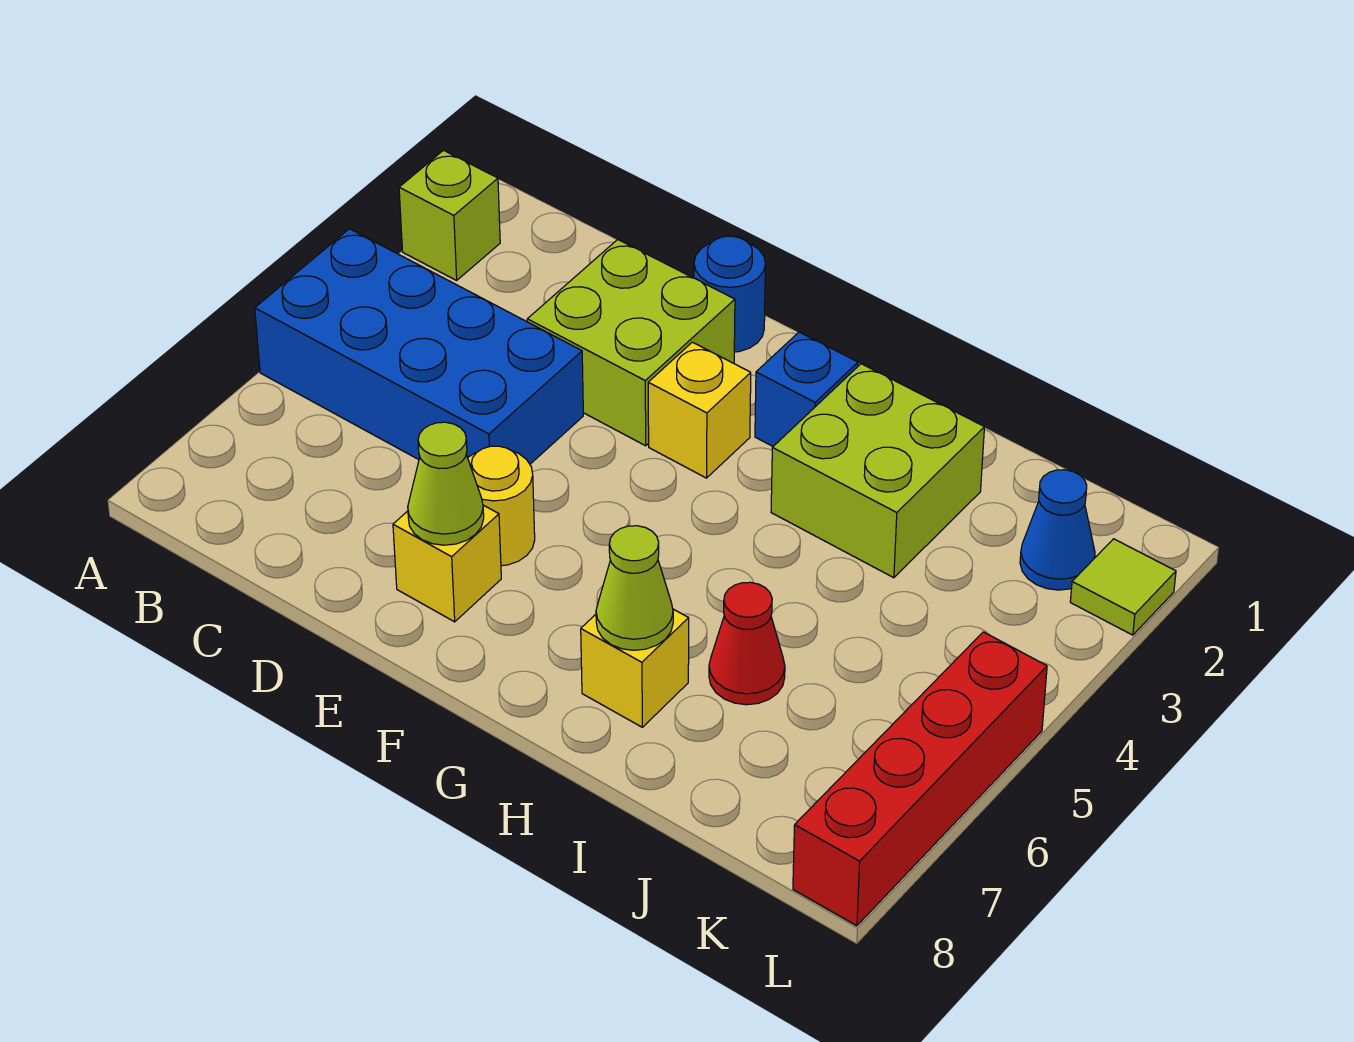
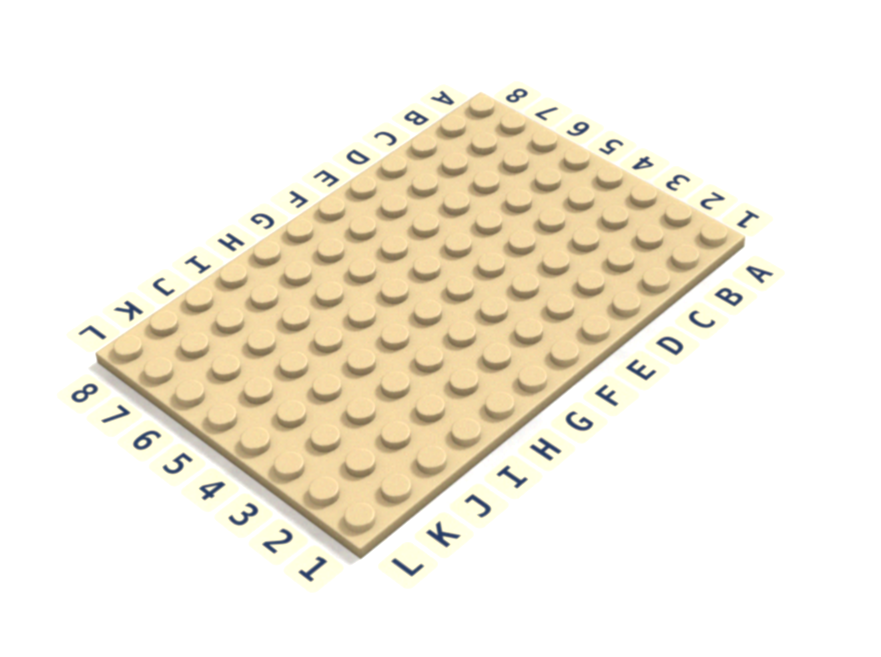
none -> lime brick A2 level 1
none -> blue brick A4:D5 level 1
none -> lime brick D2:E3 level 1

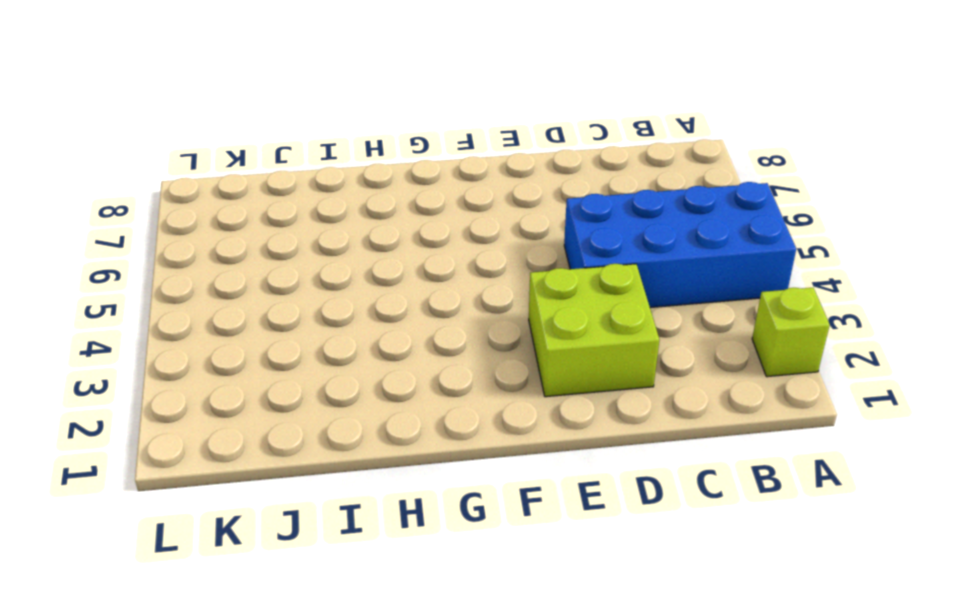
none -> blue round brick E1 level 1
none -> yellow round brick E6 level 1
none -> yellow brick E7 level 1

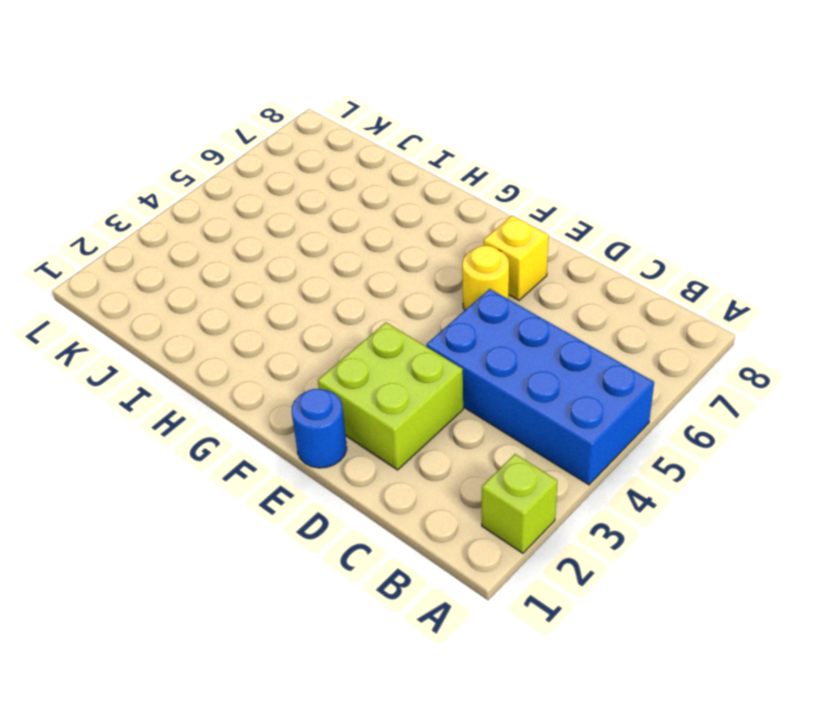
none -> yellow brick F3 level 1
none -> blue brick G2 level 1
none -> lime brick H2:I3 level 1

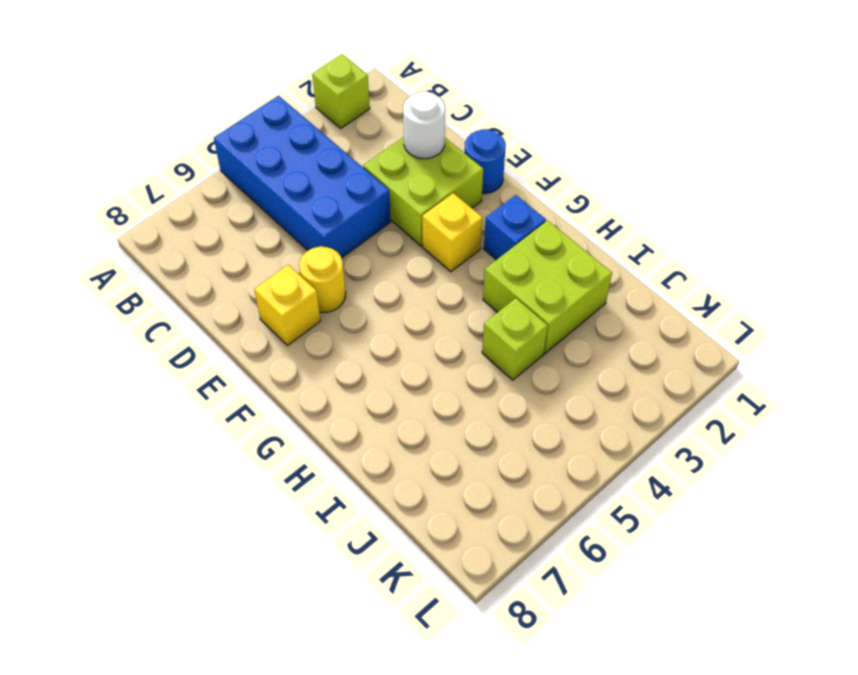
white round brick D2 level 2 -> none
lime brick I4 level 1 -> none
none -> yellow brick H7 level 1
none -> red cone I6 level 1
none -> blue cone K2 level 1

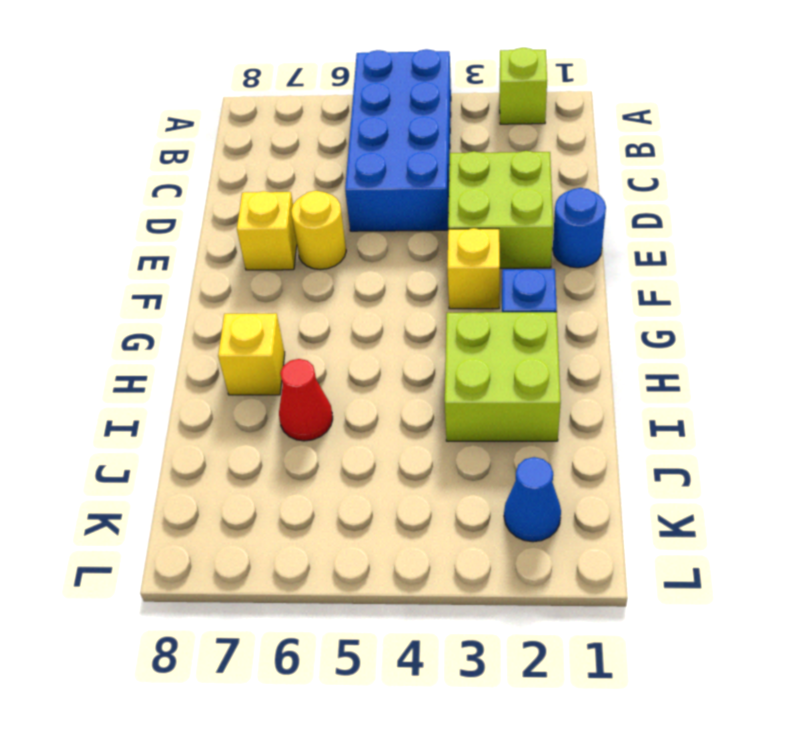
none -> lime tile L2 level 1
none -> red brick L5:L8 level 1
none -> lime cone E7 level 2

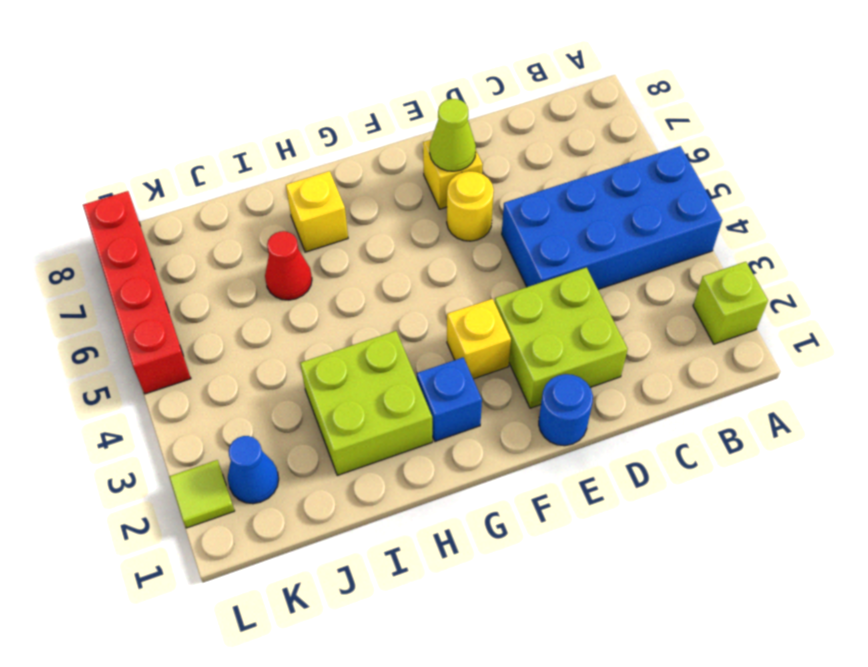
none -> lime cone H7 level 2

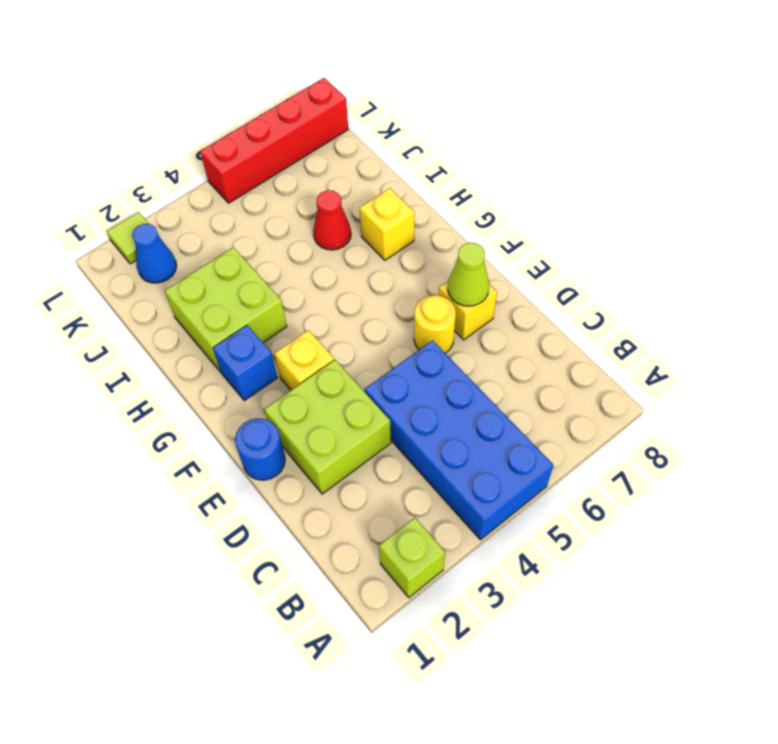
none -> lime cone H7 level 2

